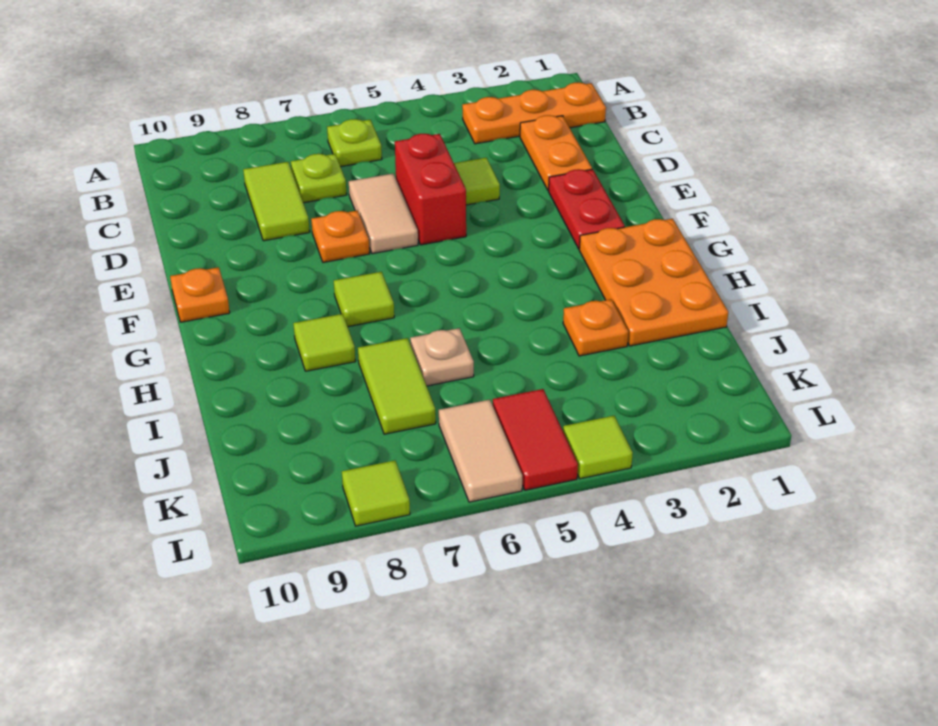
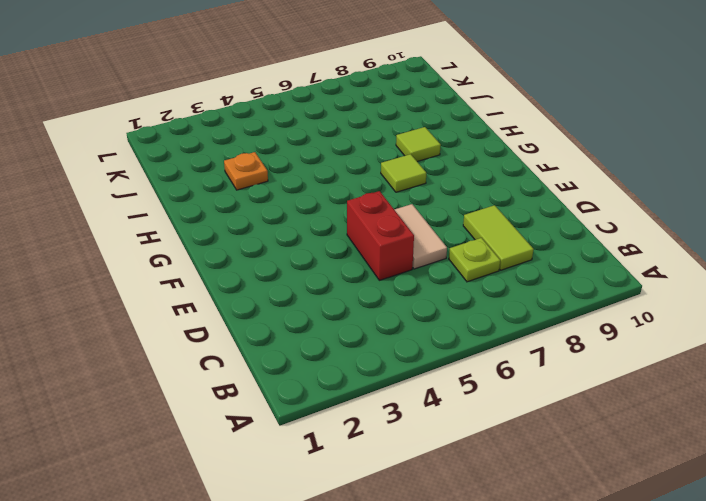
none -> orange plate B1:B3 level 1
none -> lime plate B6 level 1
none -> orange plate C2:D2 level 1

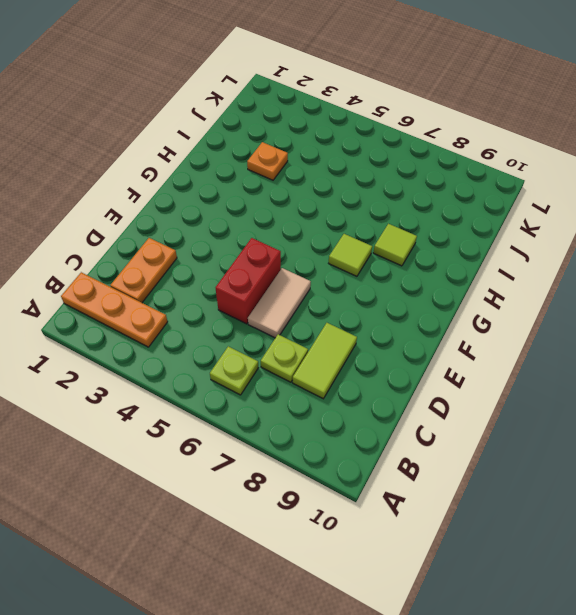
none -> lime tile D4 level 1
none -> red plate E2:F2 level 1
none -> orange plate E7 level 1

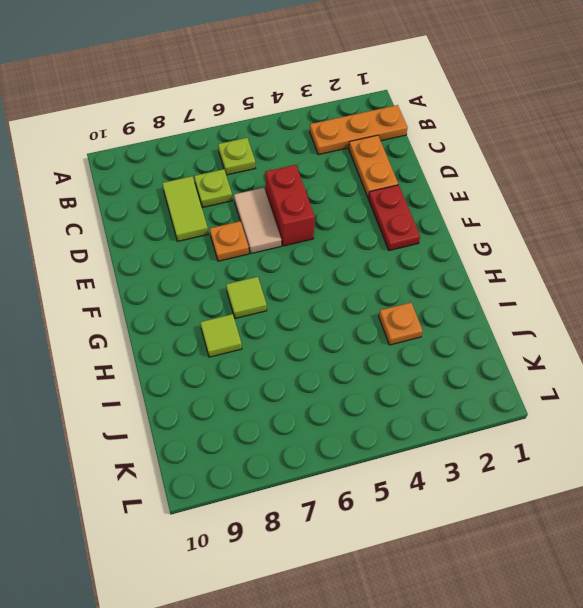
none -> lime tile D4 level 1
none -> orange plate F10 level 1
none -> orange plate G1:I2 level 1

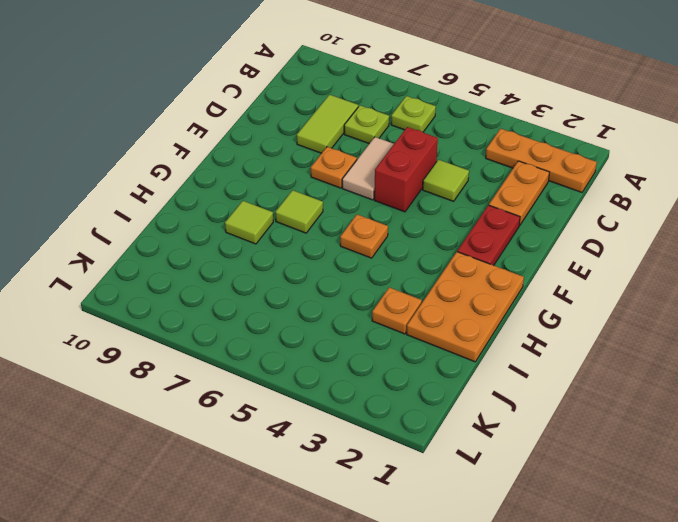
orange plate G5 level 1 -> orange plate F10 level 1
none -> tan plate I6 level 1
none -> lime tile I7:J7 level 1
none -> red tile K5:L5 level 1

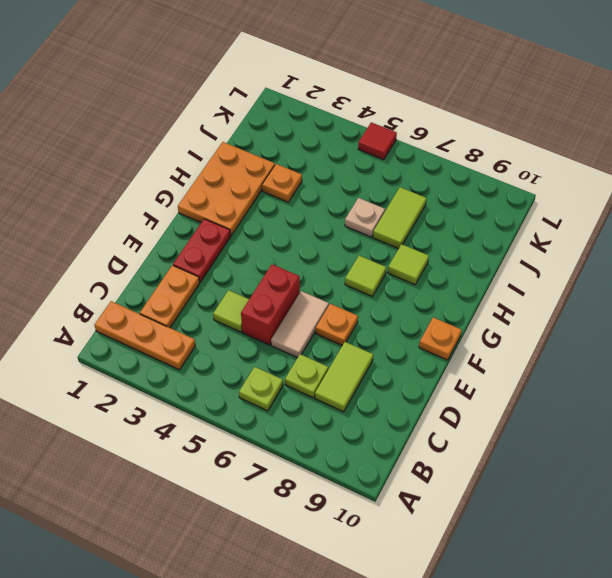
red tile L5 level 1 -> red tile K5:L5 level 1
none -> tan tile K6:L6 level 1
none -> lime tile L4 level 1
none -> lime tile L8 level 1

